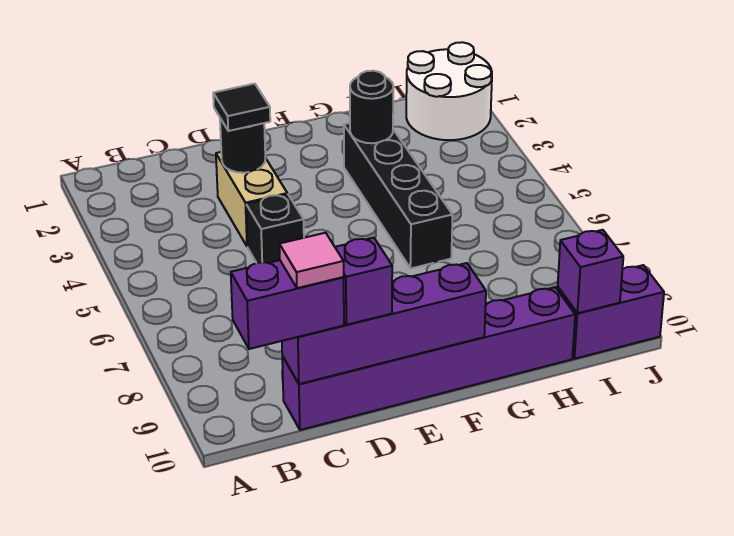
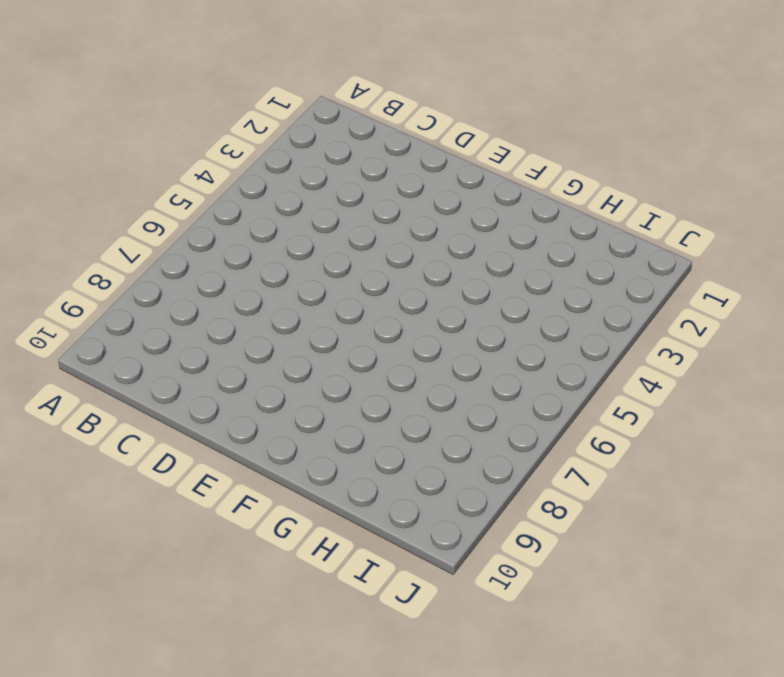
none -> purple brick C10:H10 level 1
none -> tan brick D3:D4 level 1
none -> black brick D5 level 1

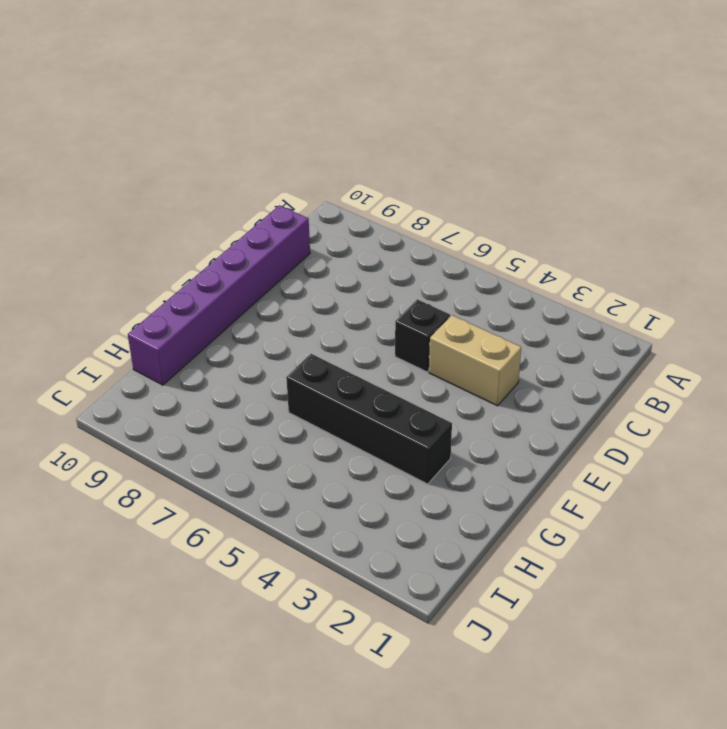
none -> white round brick I1:J2 level 1
none -> purple brick I10:J10 level 1
none -> purple brick C10:F10 level 2

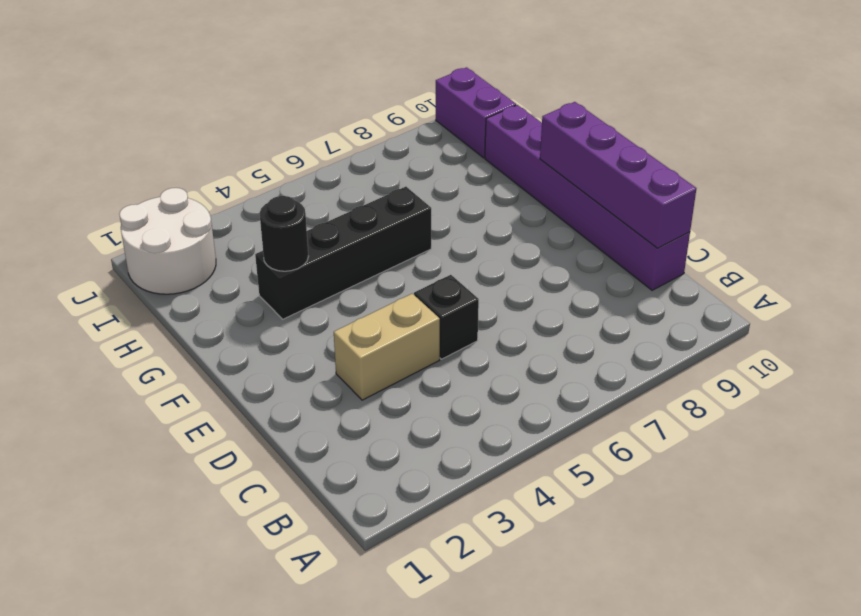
none -> black round brick D3 level 2
none -> purple brick I10 level 2
none -> purple brick B10:C10 level 3

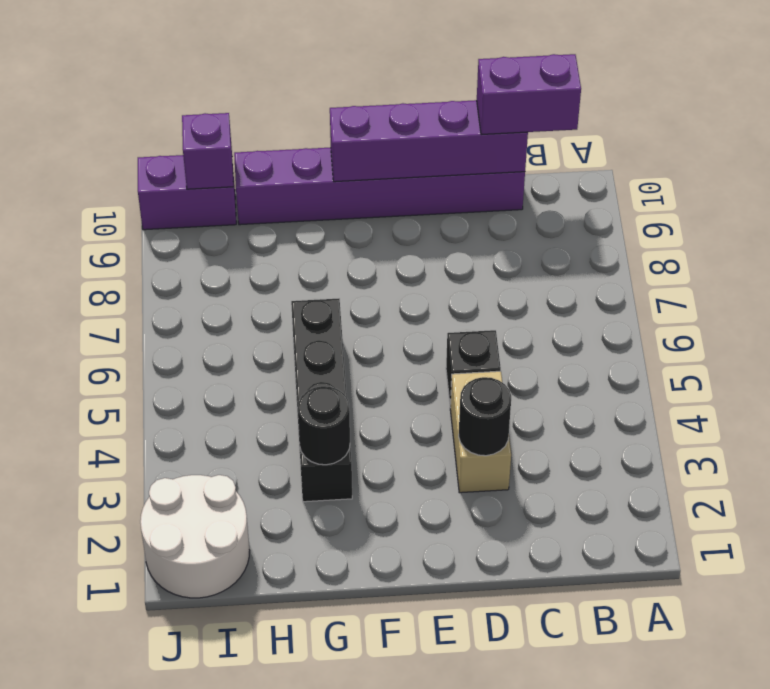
none -> black tile D3 level 3
none -> purple brick D10 level 3
none -> pink tile C10 level 4

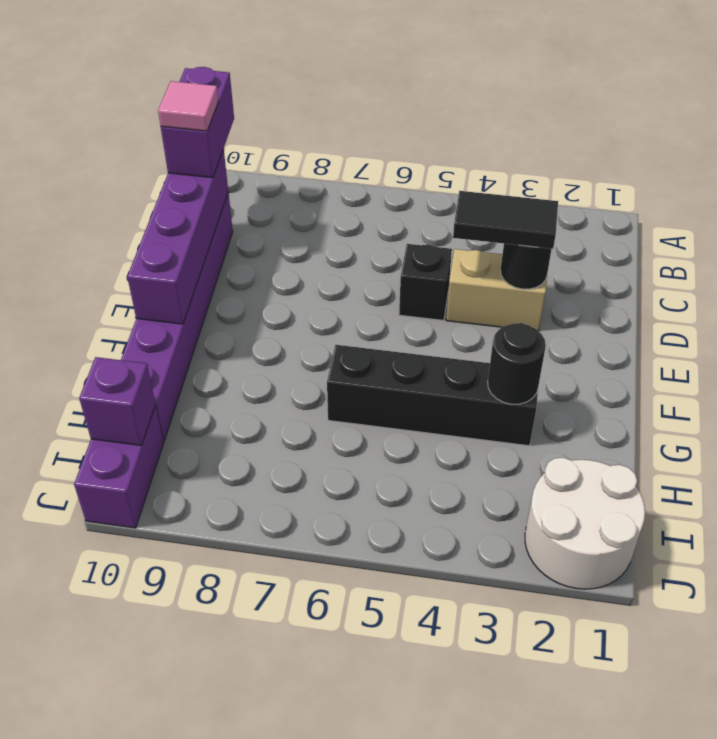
black tile D3:D4 level 3 -> black tile D3 level 3
none -> purple brick D10 level 3

